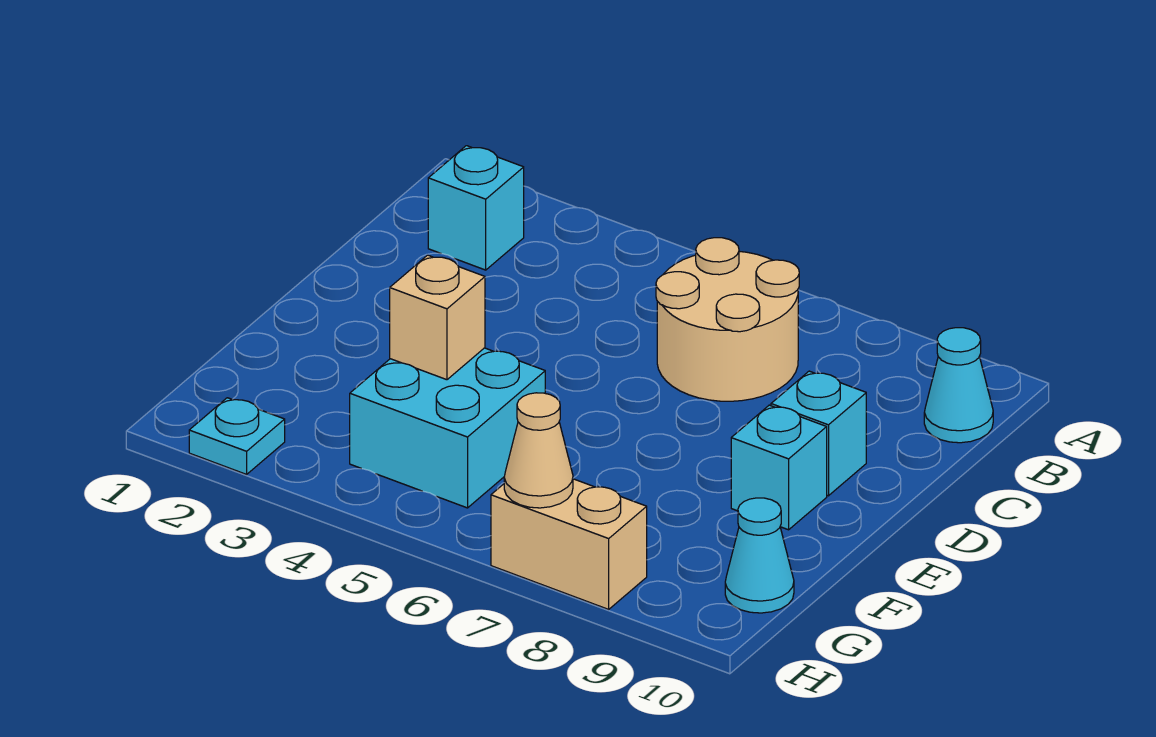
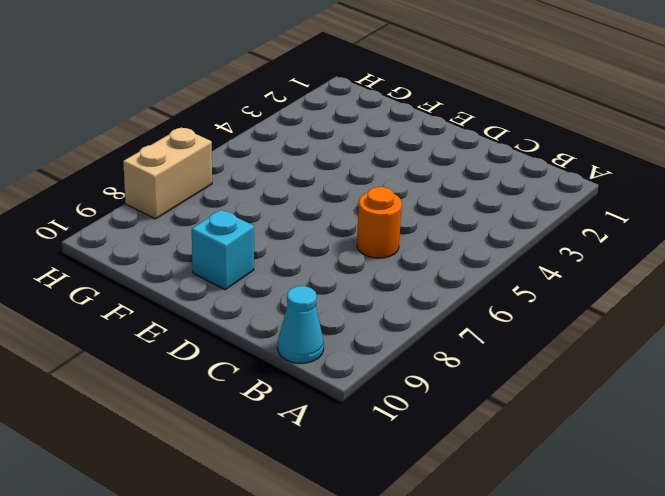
orange round brick C6 level 1 -> tan round brick B6:C7 level 1
none -> cyan brick B2 level 1
none -> cyan brick D9 level 1

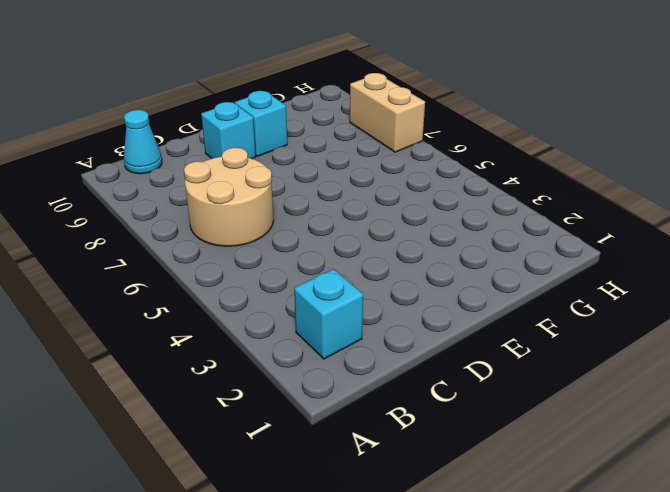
none -> cyan brick F4:G5 level 1
none -> cyan cone G10 level 1

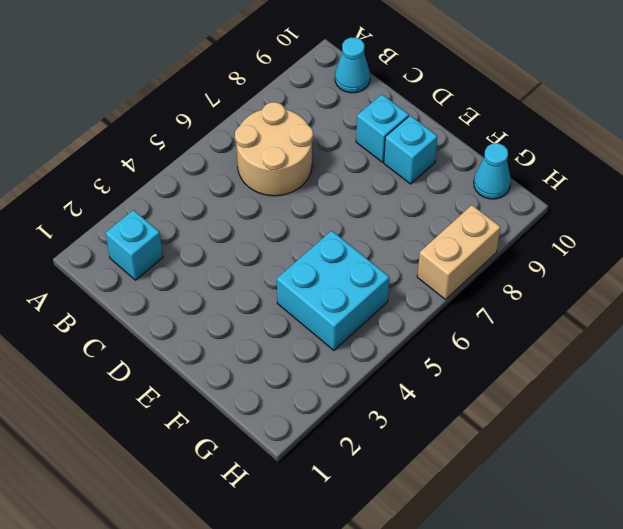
none -> cyan plate H2 level 1
none -> tan brick F4 level 2

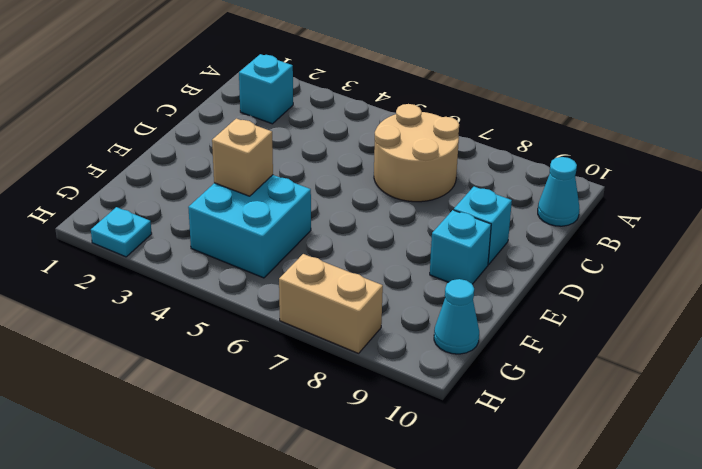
none -> tan cone H7 level 2

